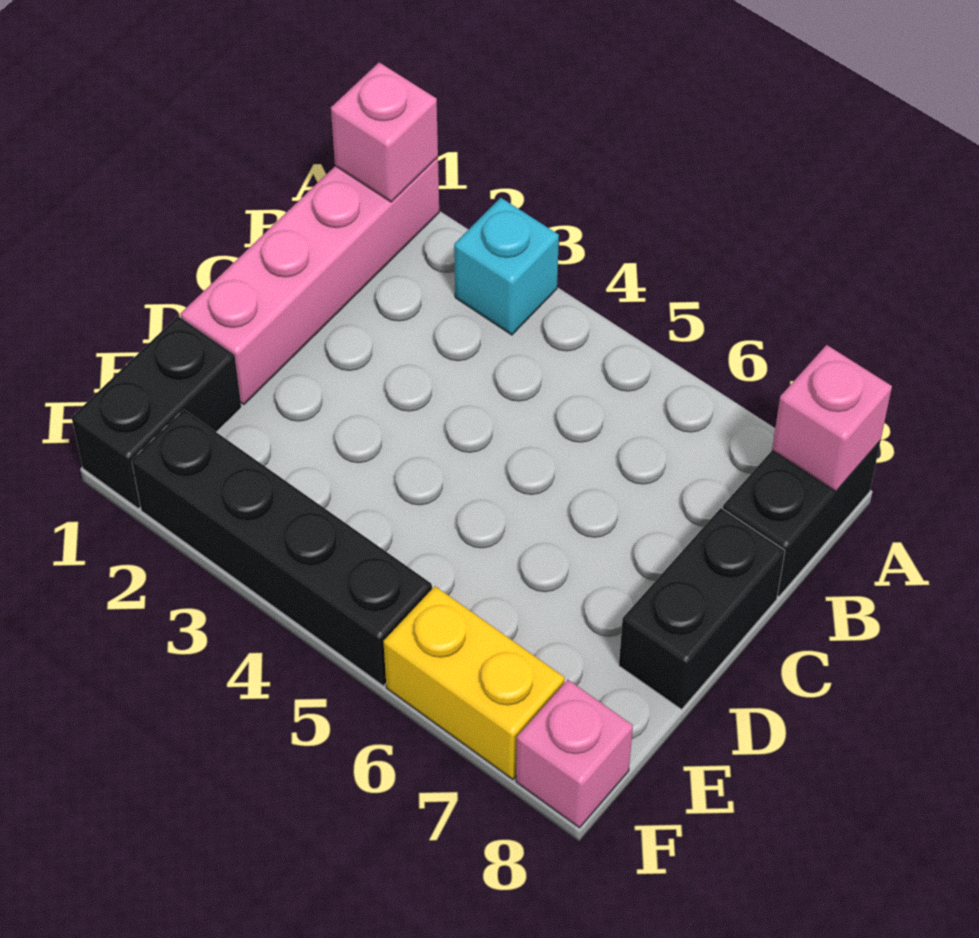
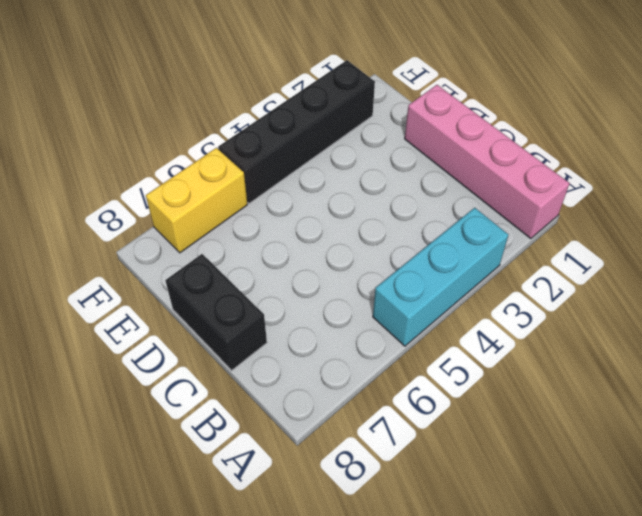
cyan brick A3:A5 level 1 -> cyan brick A3 level 1
none -> black brick A8:B8 level 1
none -> black brick E1:F1 level 1

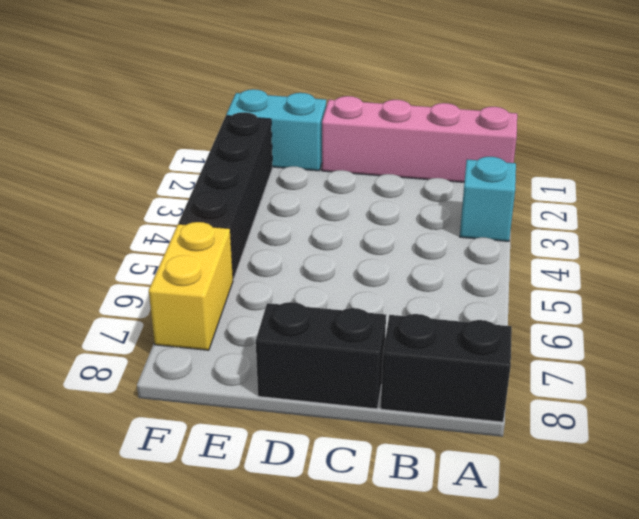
cyan brick E1:F1 level 1 -> black brick E1:F1 level 1
none -> pink brick F8 level 1
none -> pink brick A1 level 2

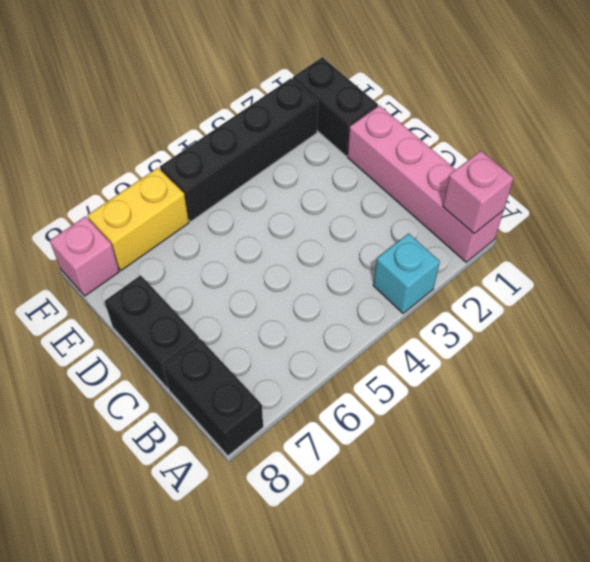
none -> pink brick A8 level 2

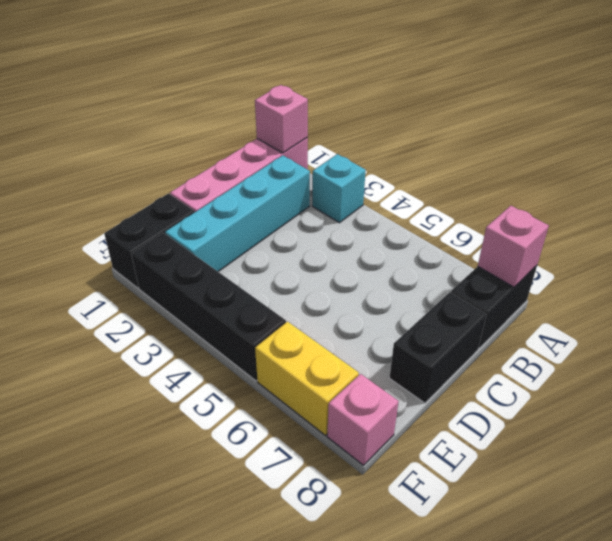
cyan brick B2:E2 level 1 -> none

